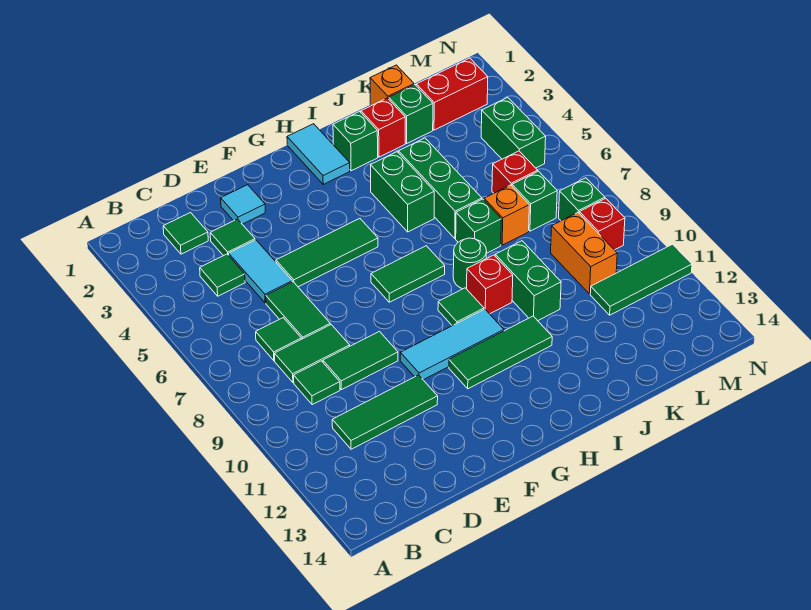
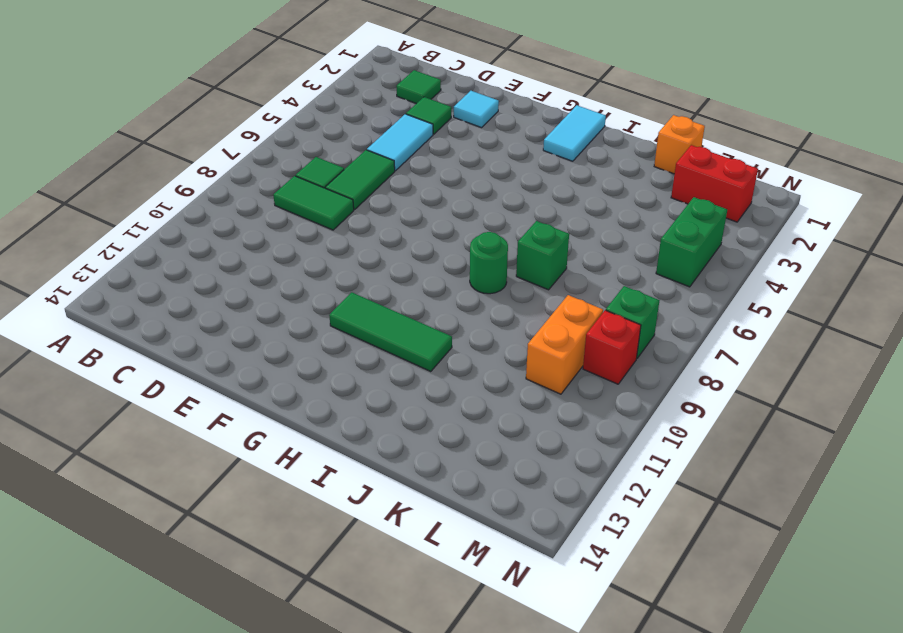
none -> green tile C4 level 1
none -> green tile C9 level 1
none -> green tile C11:E11 level 1
none -> green tile D9:E9 level 1

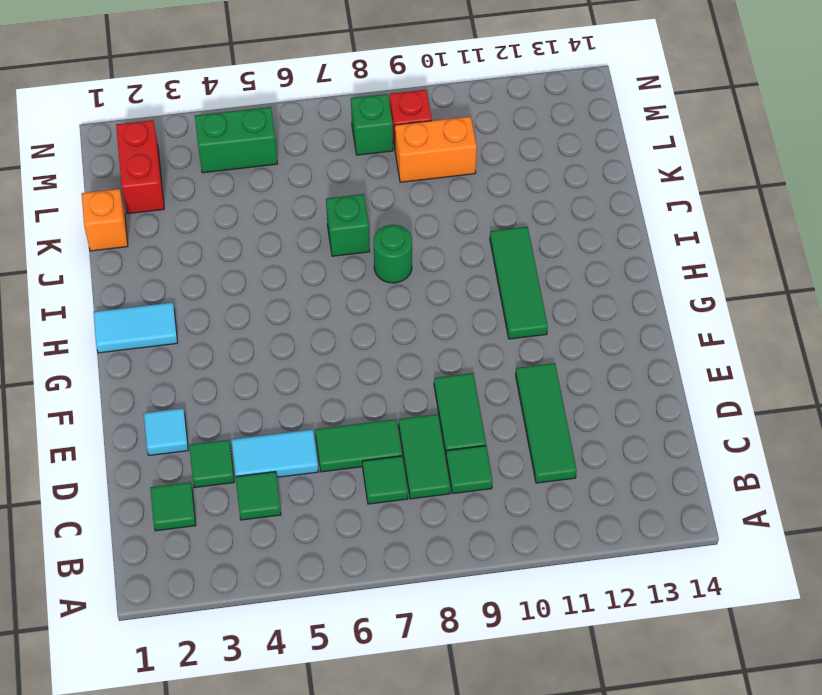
none -> green tile E5:G5 level 1
none -> cyan tile F10:H10 level 1
none -> green tile G7:H7 level 1
none -> green tile H9 level 1

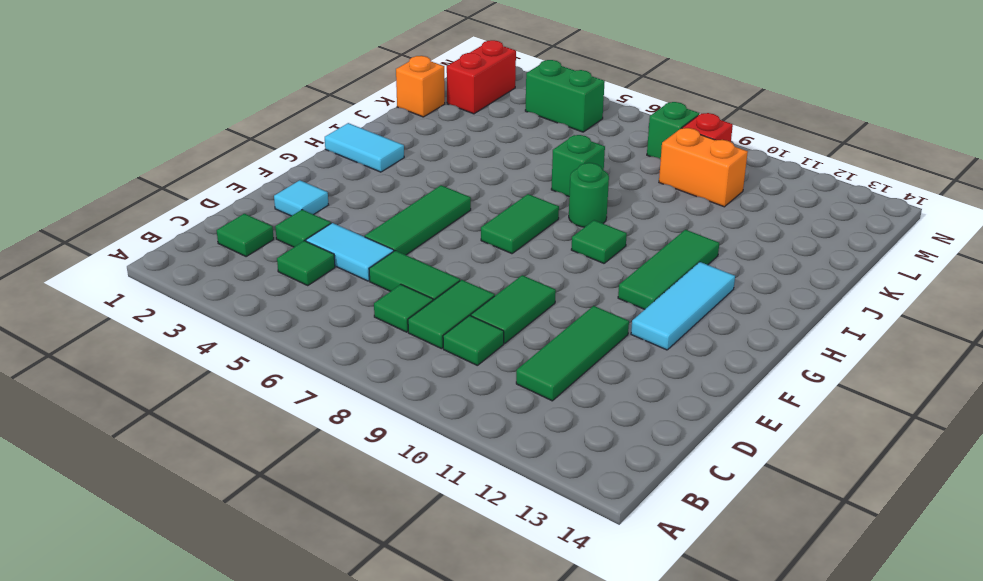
cyan tile F12:H12 level 1 -> cyan tile F10:H10 level 1
none -> green brick I2 level 1
none -> green brick I4:I5 level 1
none -> red brick I9 level 1
none -> red brick J2 level 1

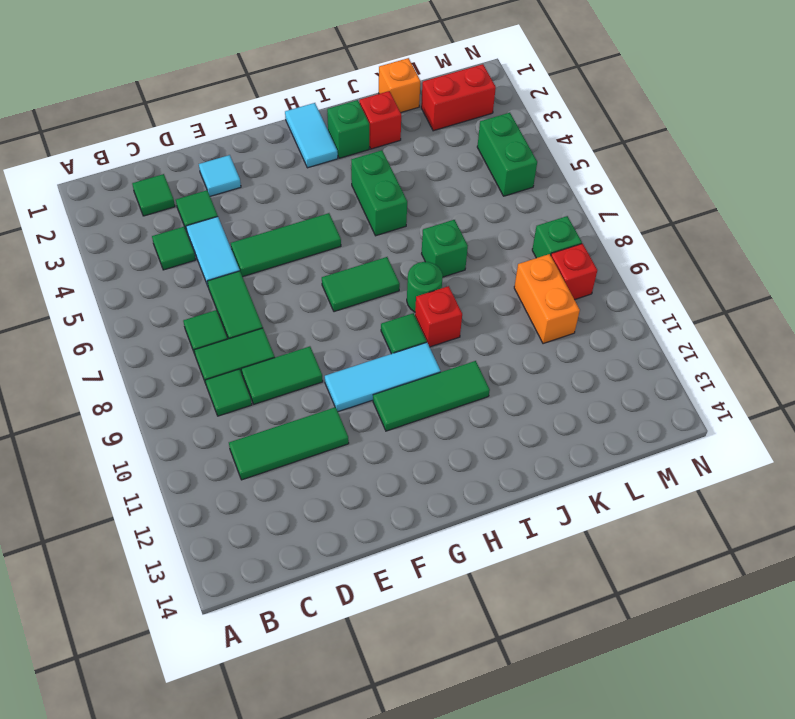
none -> green brick J4:J6 level 1
none -> green brick J9:J10 level 1
none -> green brick K2 level 1
none -> orange brick K7 level 1

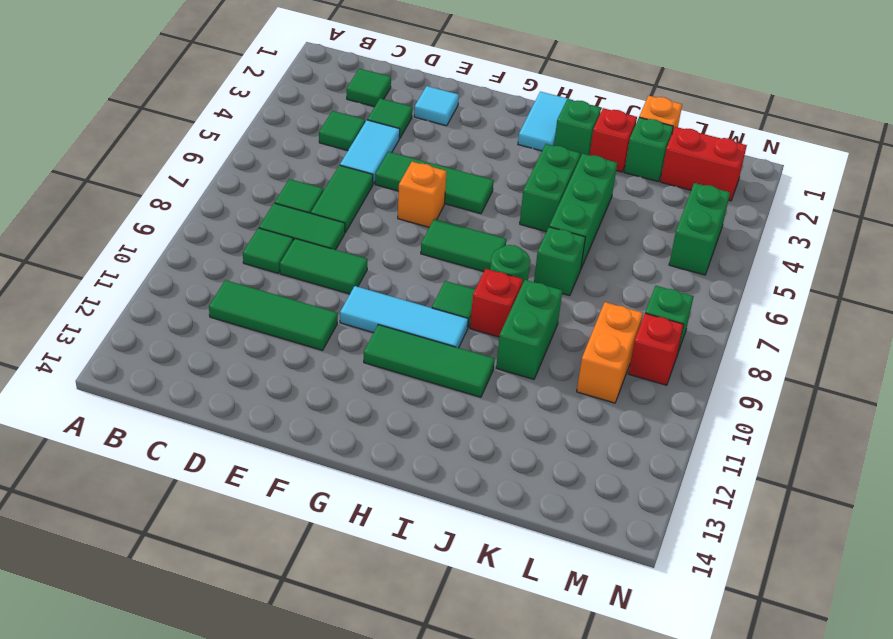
orange brick F6 level 1 -> orange brick K7 level 1
none -> red brick L6 level 1
none -> green brick L7 level 1
none -> green tile L11:N11 level 1

